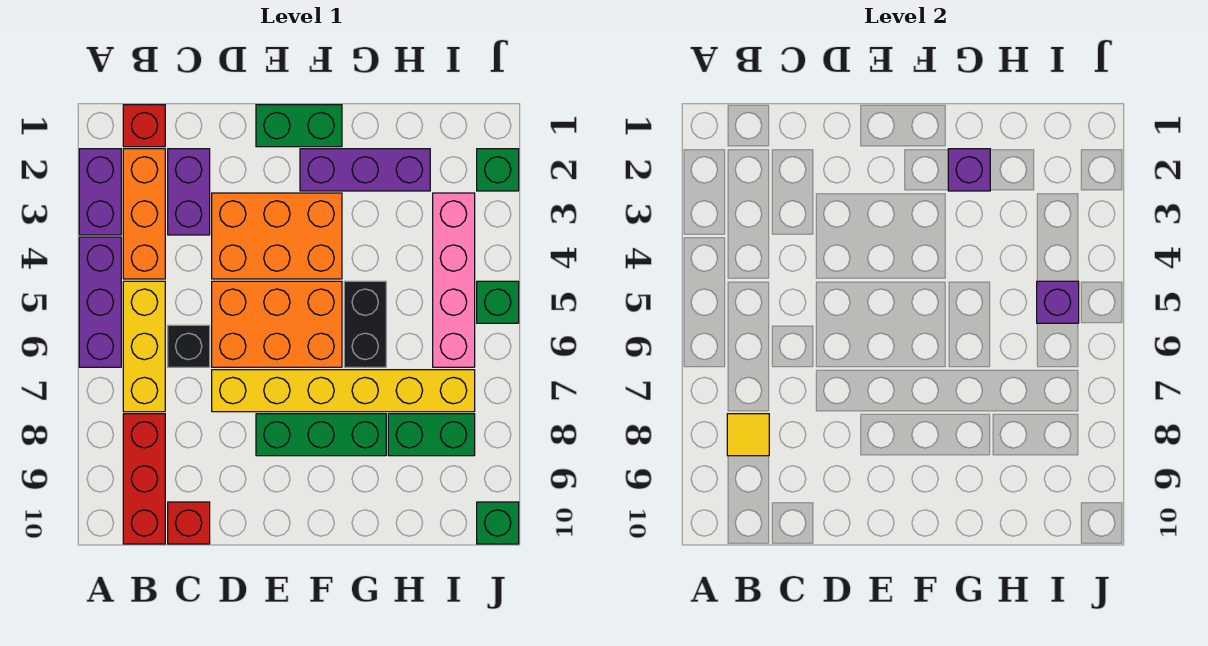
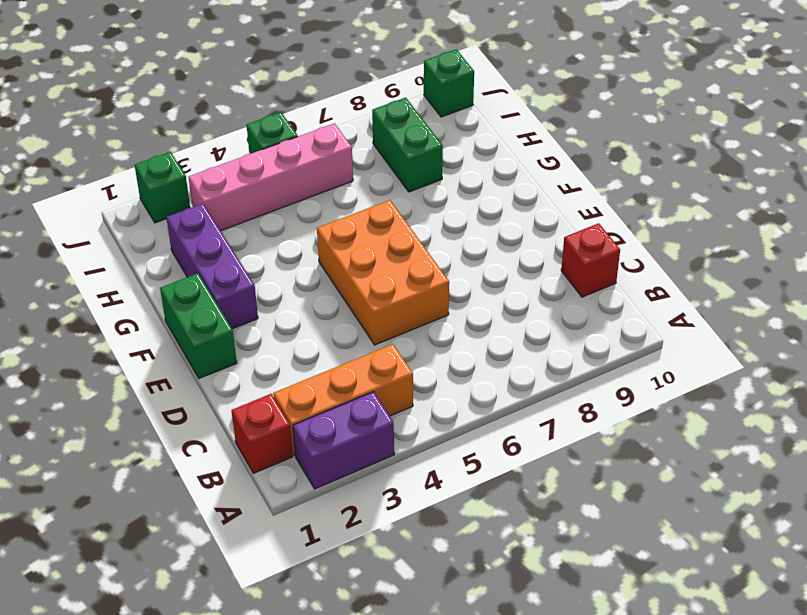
none -> purple brick A4:A6 level 1
none -> yellow brick B5:B7 level 1
none -> red brick B8:B10 level 1

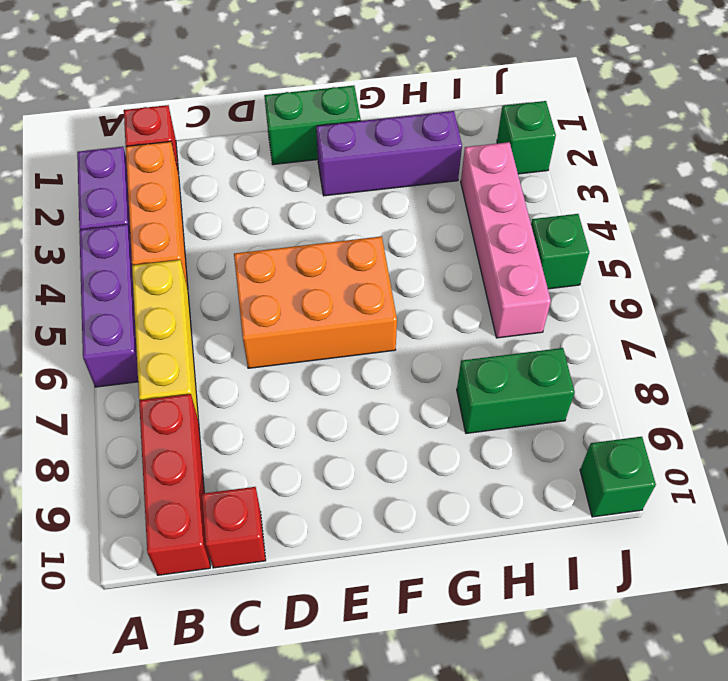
none -> purple brick C2:C3 level 1
none -> black brick C6 level 1
none -> orange brick D3:F4 level 1

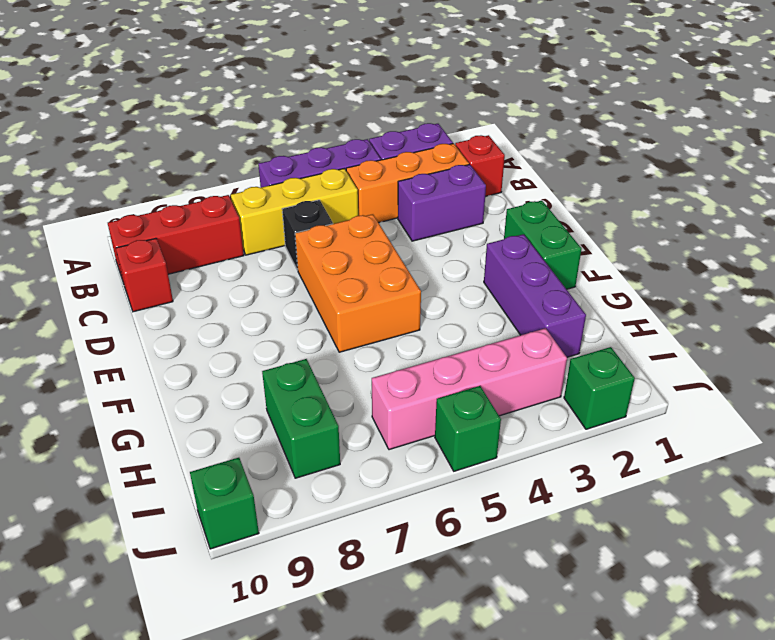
none -> orange brick D3:F4 level 1
none -> yellow brick D7:I7 level 1
none -> green brick E8:G8 level 1

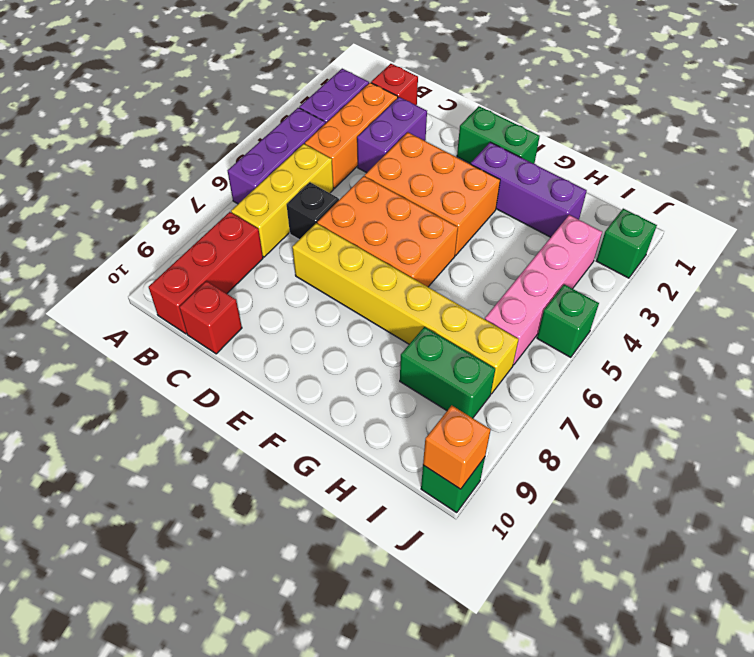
orange brick J10 level 2 -> none
none -> green brick E8:G8 level 1
none -> black brick G5:G6 level 1
none -> yellow tile B8 level 2

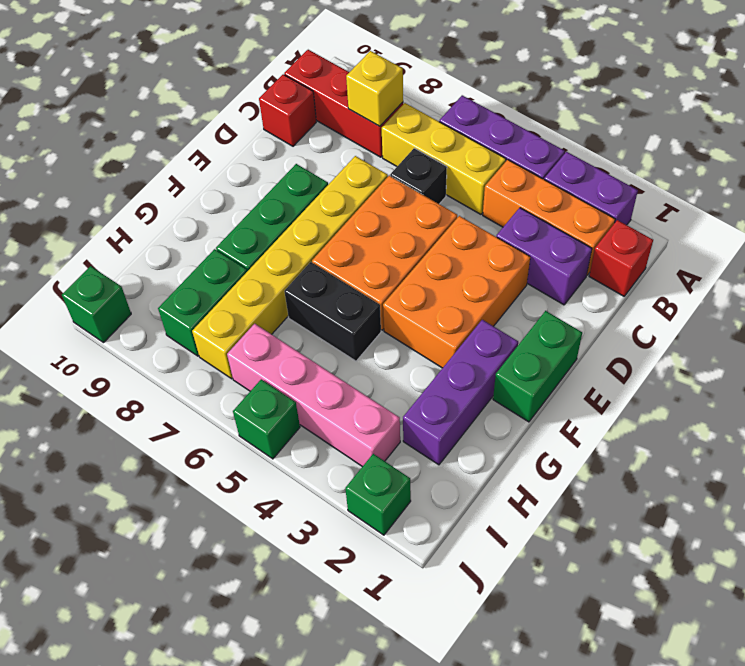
yellow brick B8 level 2 -> yellow tile B8 level 2
none -> purple brick G2 level 2
none -> purple brick I5 level 2

